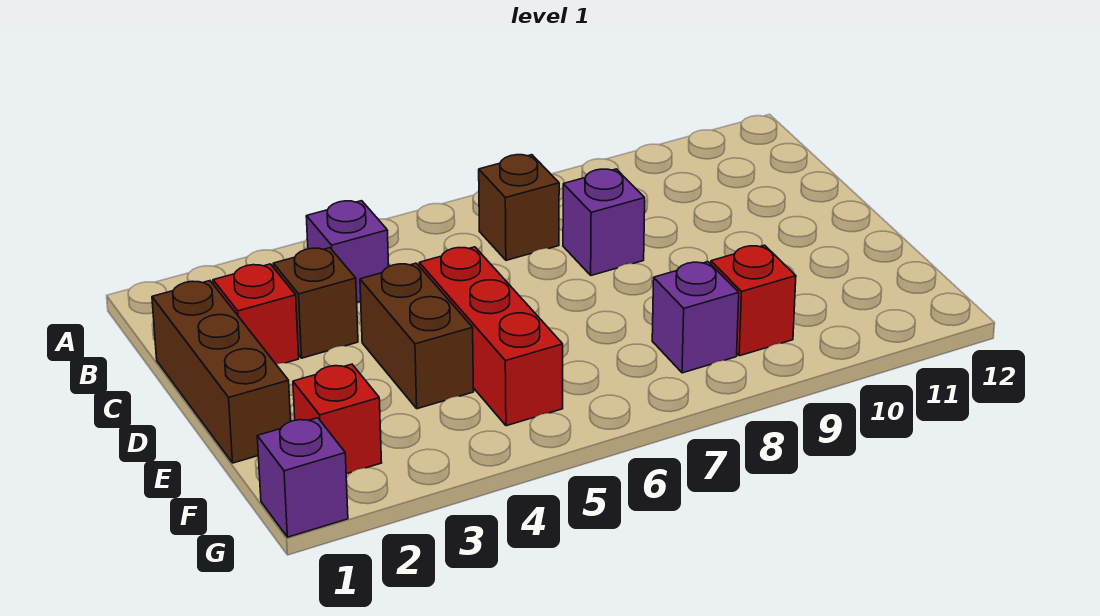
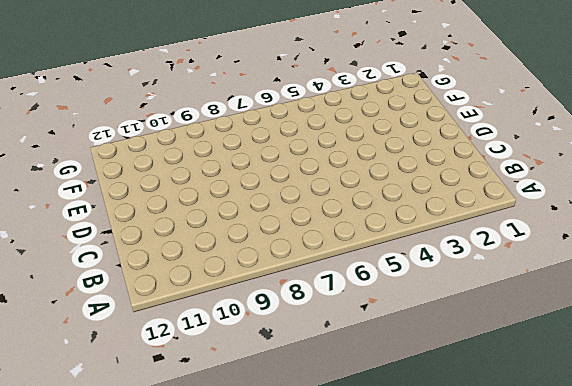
none -> purple brick B4 level 1
none -> brown brick B7 level 1
none -> brown brick C1:E1 level 1

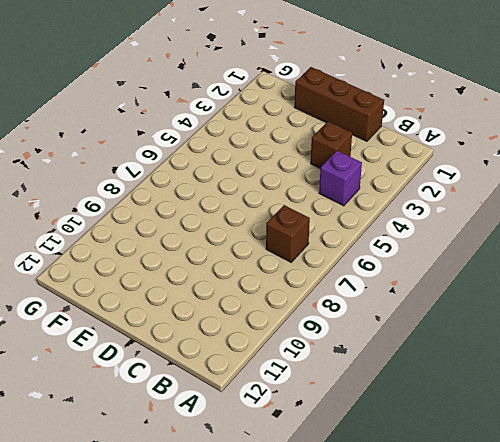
none -> red brick C2 level 1
none -> purple brick C8 level 1
none -> brown brick D4:E4 level 1

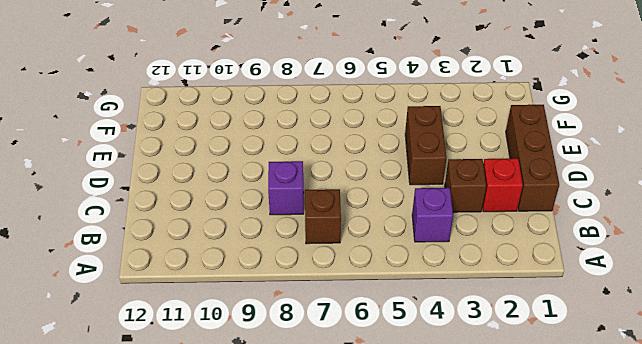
none -> red brick D5:F5 level 1
none -> red brick F2 level 1
none -> purple brick F8 level 1

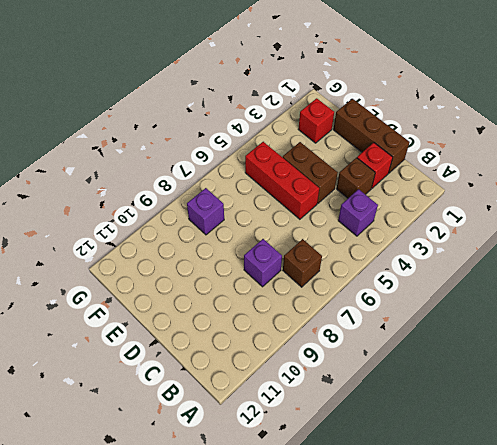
none -> red brick F9 level 1
none -> purple brick G1 level 1

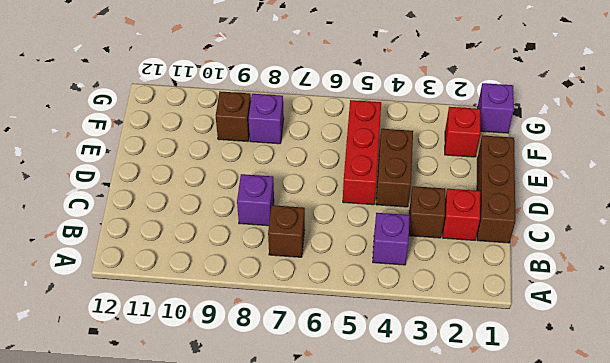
brown brick F9 level 1 -> red brick F9 level 1

